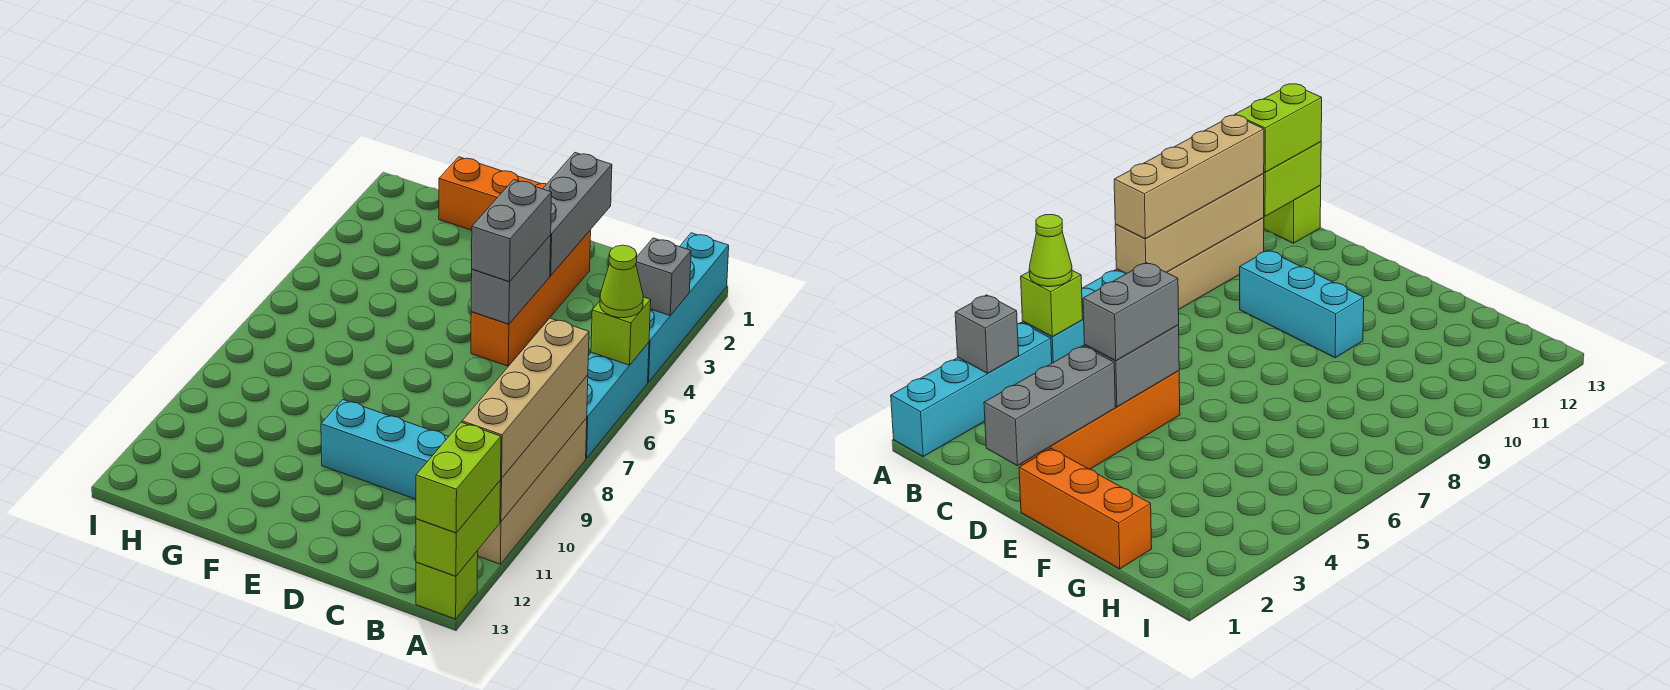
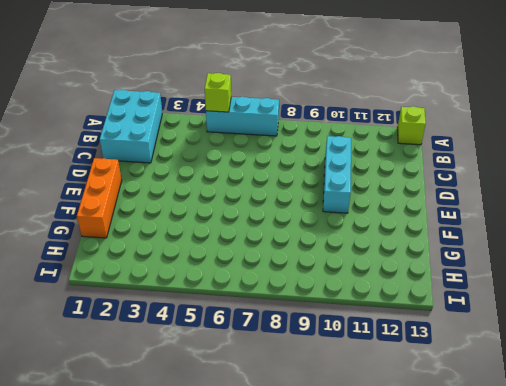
cyan brick A1:C2 level 1 -> cyan brick A1:A4 level 1
none -> tan brick A8:A11 level 1
none -> orange brick D2:D5 level 1
none -> grey brick A3 level 2

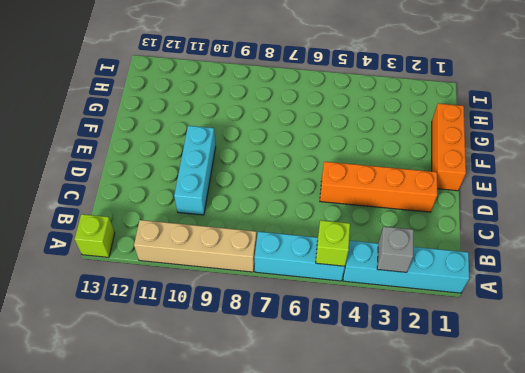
none -> tan brick A8:A11 level 2
none -> lime brick A12:A13 level 2
none -> grey brick D1:D3 level 2

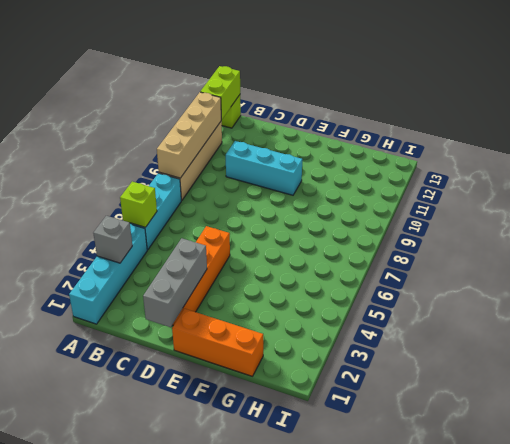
none -> grey brick D4:D5 level 2
none -> lime cone A5 level 3
none -> tan brick A8:A11 level 3

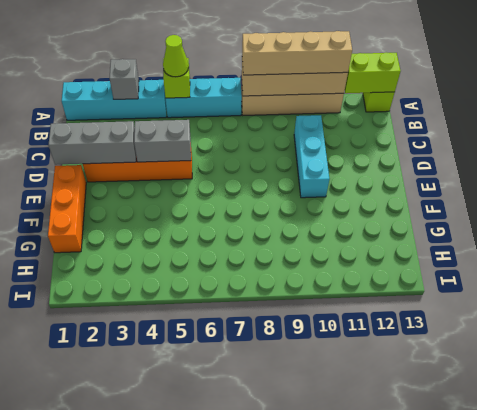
none -> lime brick A12:A13 level 3
none -> grey brick D4:D5 level 3

